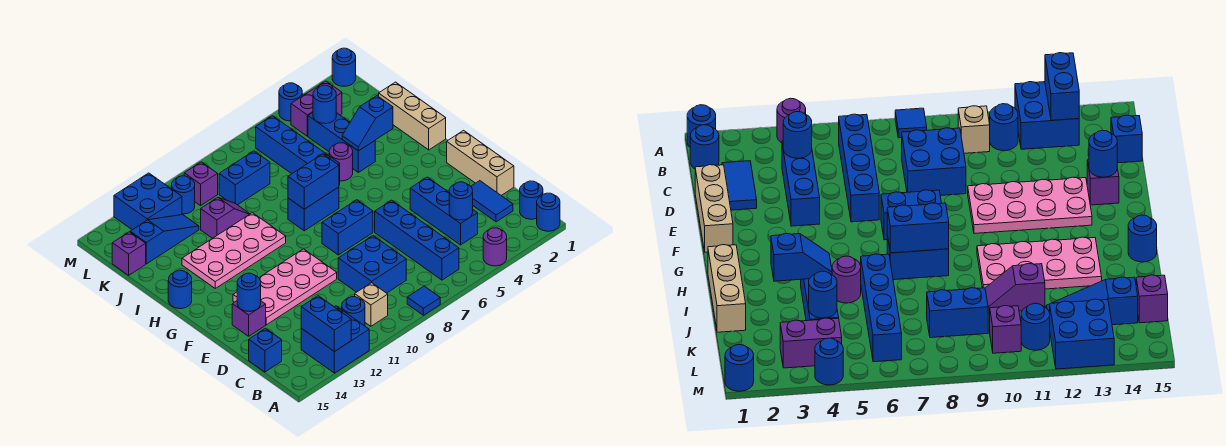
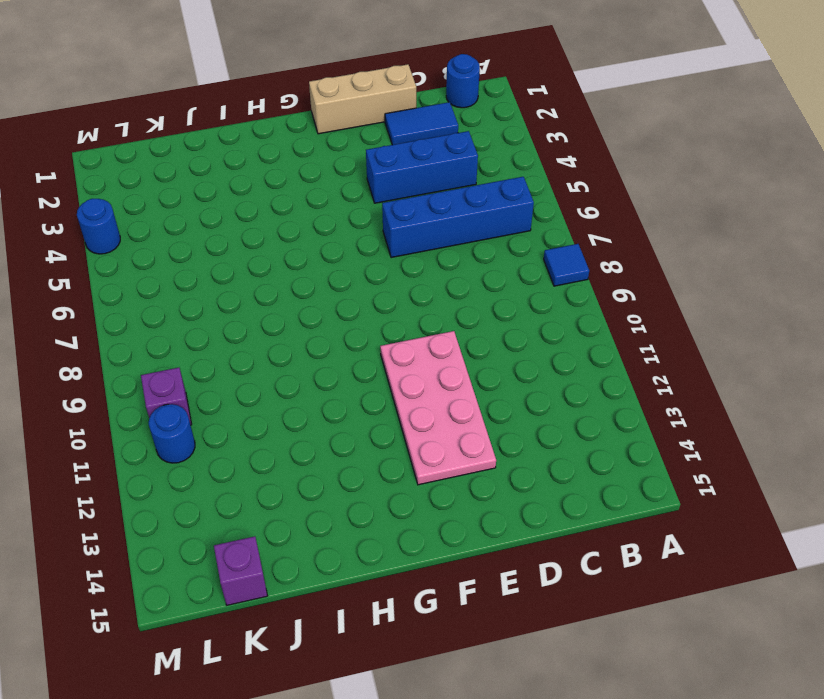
none -> blue round brick A1 level 1
none -> purple round brick A4 level 1
none -> blue brick A12:B13 level 1
none -> tan brick B10 level 1

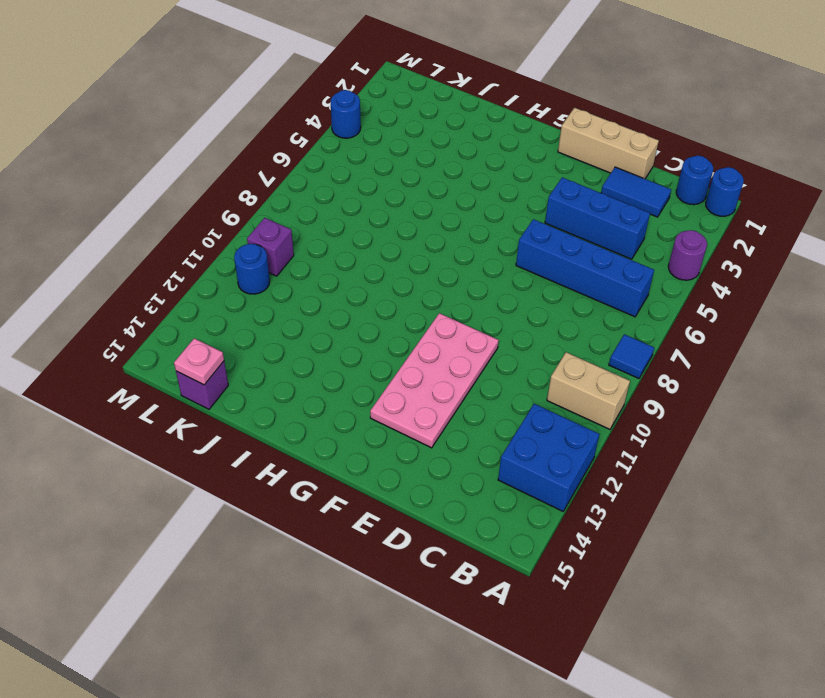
tan brick A10:B10 level 1 -> tan brick B10 level 1
pink plate K15 level 2 -> none
none -> blue round brick B11 level 1
none -> blue brick C8:D9 level 1
none -> blue brick C15 level 1
none -> purple brick E14 level 1

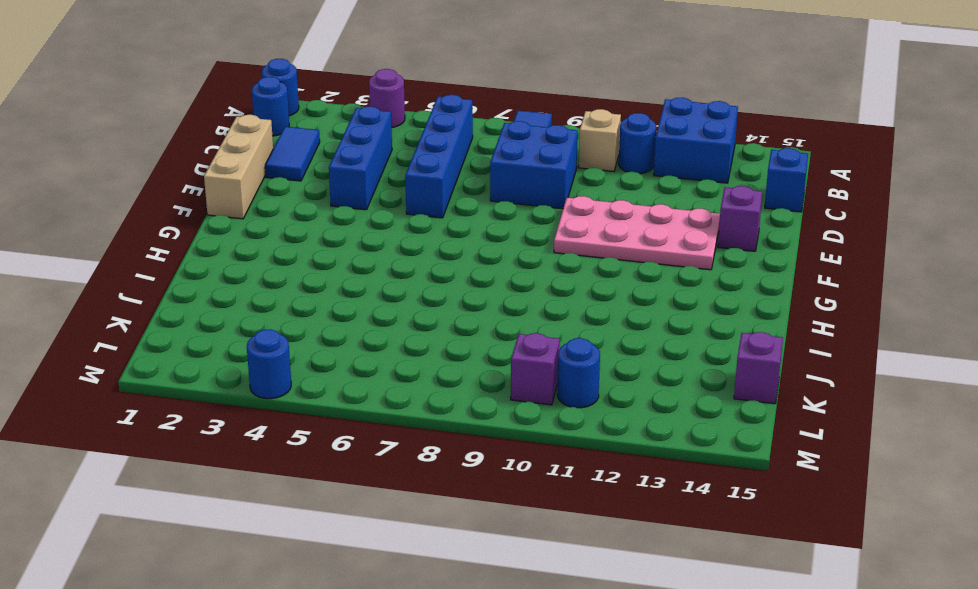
none -> blue brick F7:F8 level 1
none -> tan brick H1:J1 level 1
none -> blue brick H7:H8 level 1
none -> pink plate H10:I13 level 1

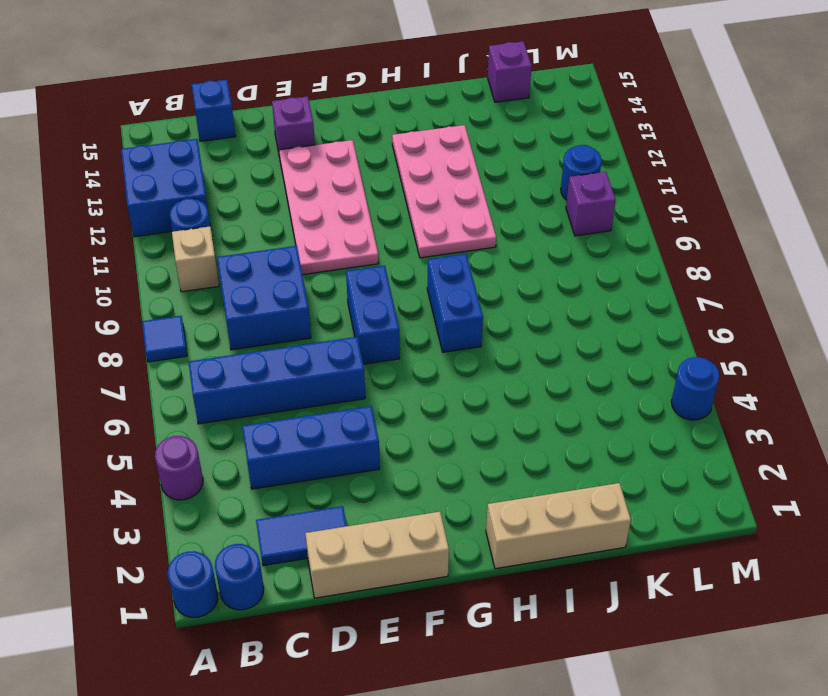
none -> blue round brick H15 level 1
none -> blue brick I4:K4 level 1
none -> purple round brick I5 level 1
none -> blue brick I6:L6 level 1

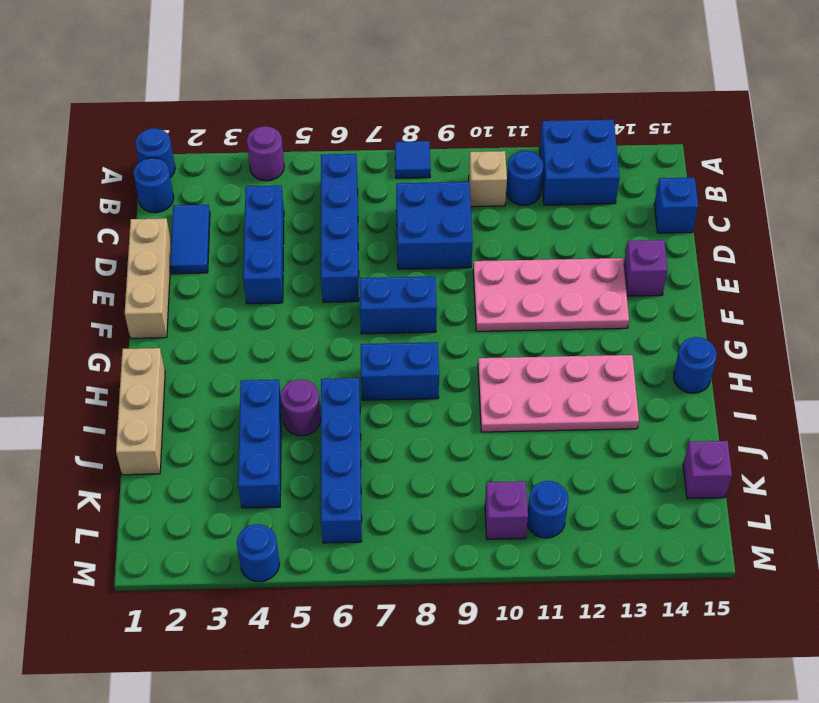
none -> purple slope J10:J11 level 1 top 11
none -> blue brick K8:K9 level 1
none -> blue slope K12:K14 level 1 top 14
none -> purple brick L3:L4 level 1

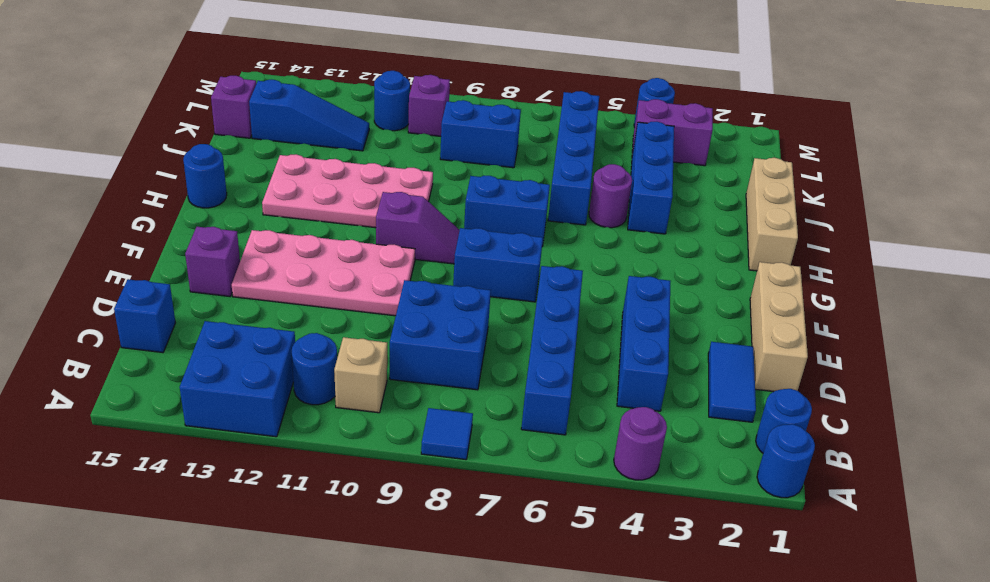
purple slope G9:G10 level 1 top 10 -> purple slope J10:J11 level 1 top 11
none -> blue brick L12:M13 level 1
none -> blue round brick M1 level 1
none -> blue brick A13:B13 level 2
none -> blue round brick C4 level 2

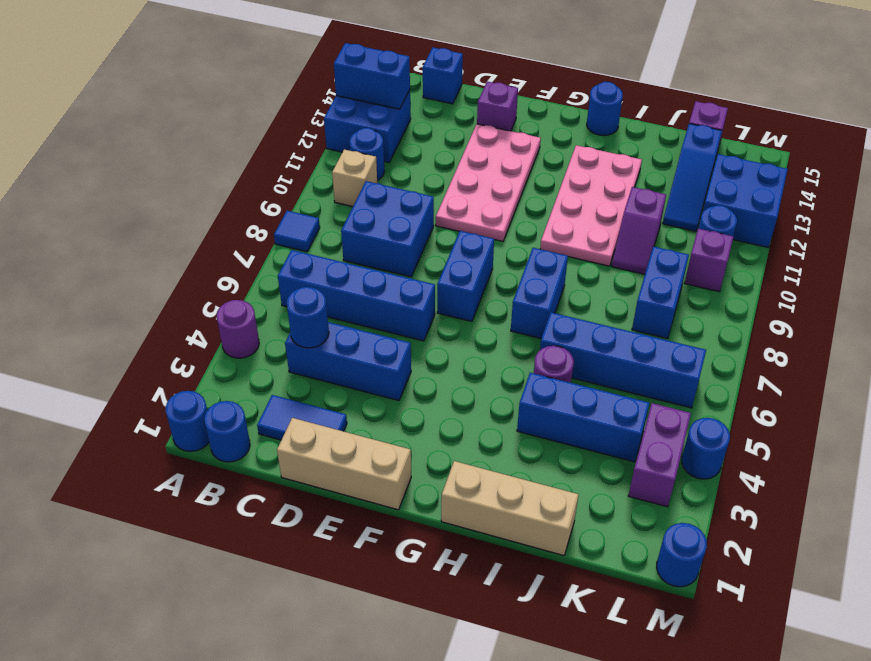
none -> blue round brick E14 level 2
none -> blue brick H7:H8 level 2
none -> blue slope I3:I4 level 2 top 3
none -> blue round brick K4 level 2

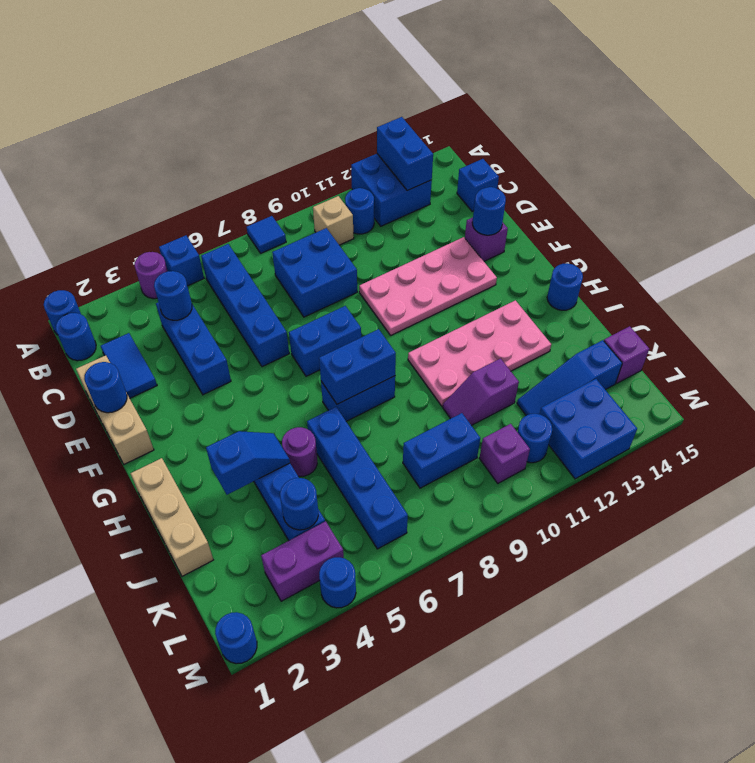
blue brick A5 level 1 -> none
blue round brick E1 level 2 -> none

